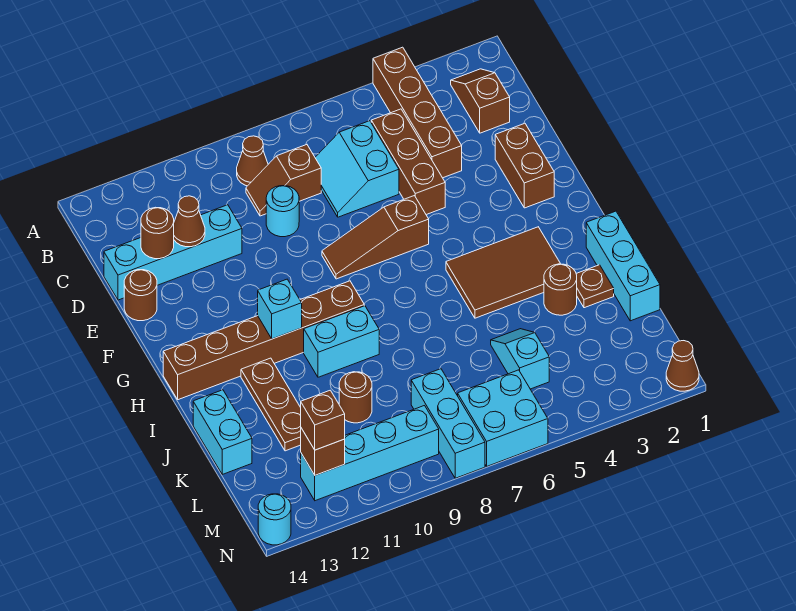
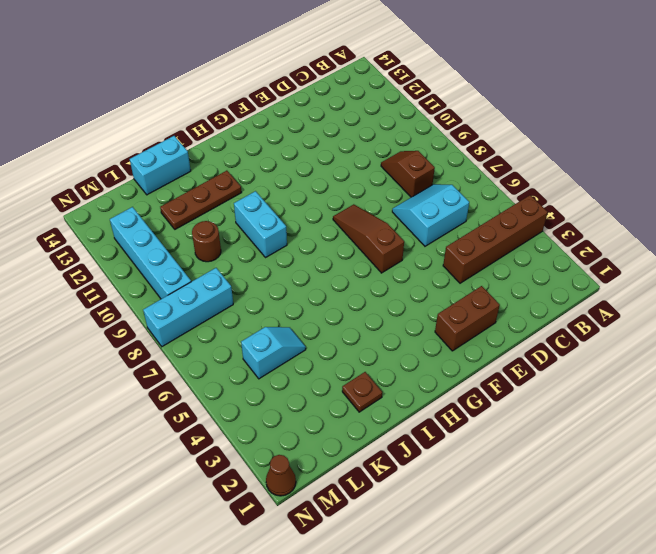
none -> brown slope B2:C2 level 1 top C
none -> brown cone B9 level 1
none -> brown brick C5:E5 level 1
none -> cyan round brick D9 level 1

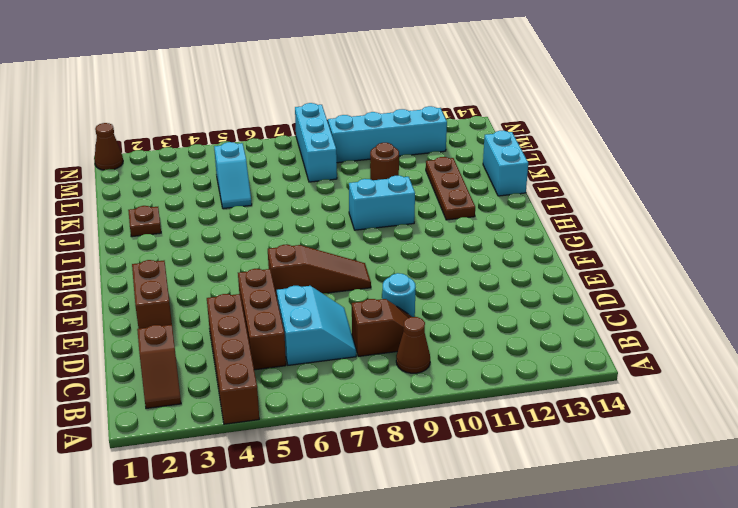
none -> cyan brick D11:D14 level 1
none -> brown round brick E14 level 1
none -> brown tile H3:I5 level 1
none -> brown brick H9:H14 level 1

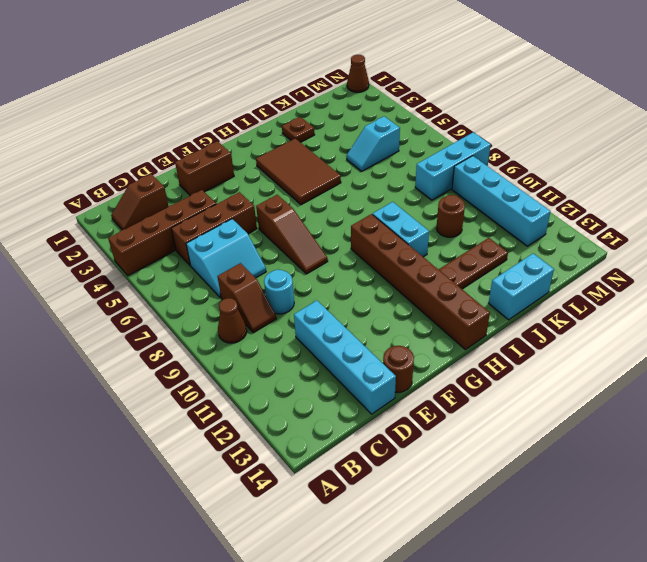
none -> cyan brick I1:K1 level 1
none -> brown round brick J3 level 1
none -> cyan brick M6:N7 level 1
none -> cyan round brick N14 level 1

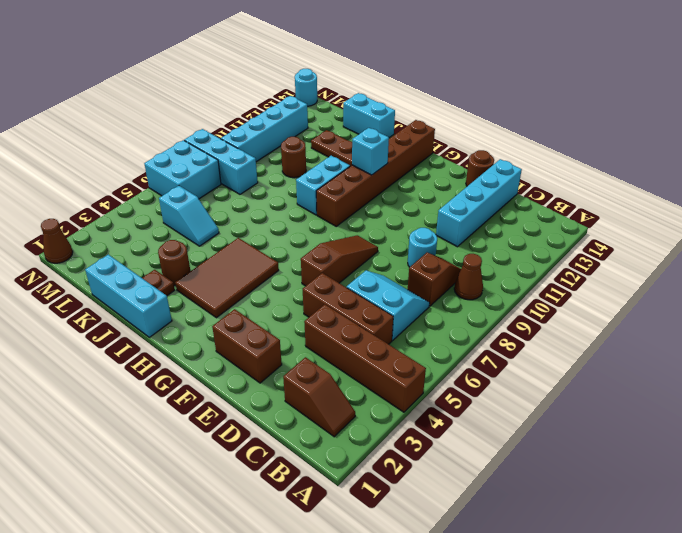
none -> brown cone D12 level 2
none -> brown round brick D13 level 2
none -> brown brick M12 level 2
none -> brown brick M12 level 3

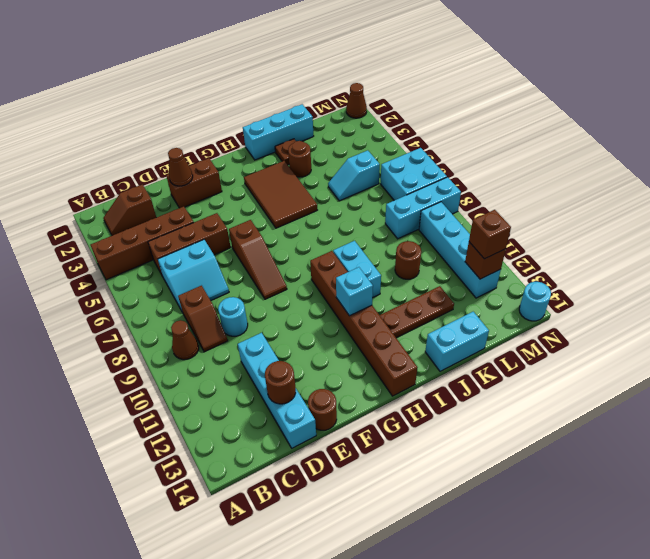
brown cone E2 level 2 -> brown cone D12 level 2

